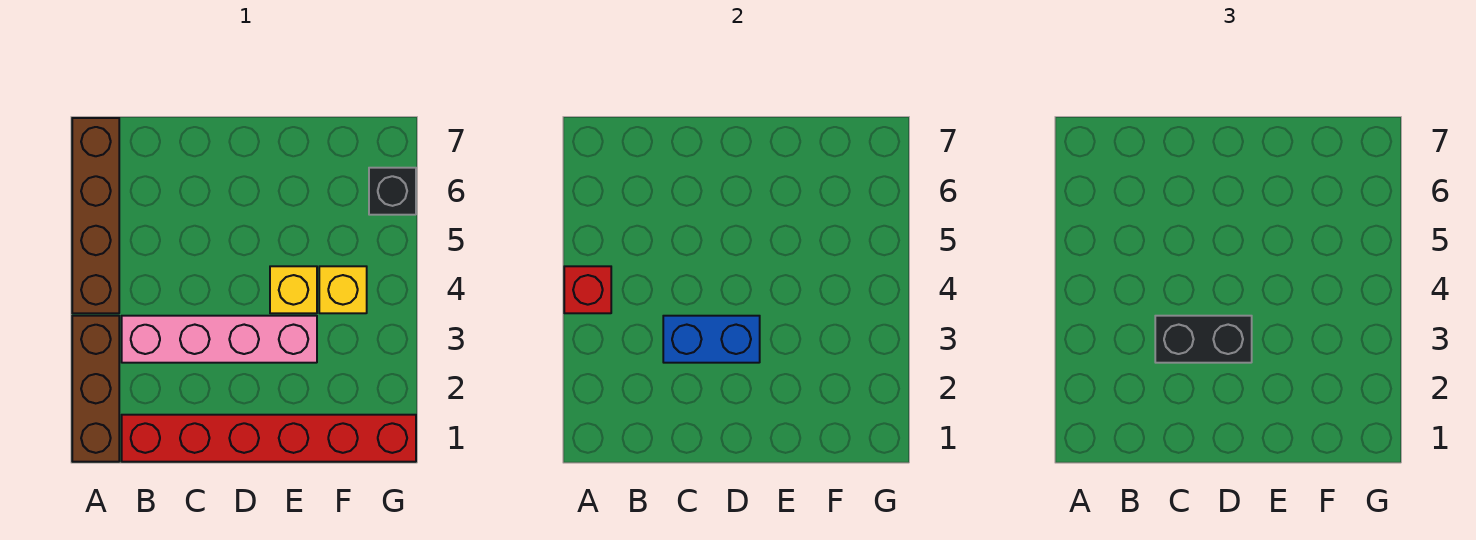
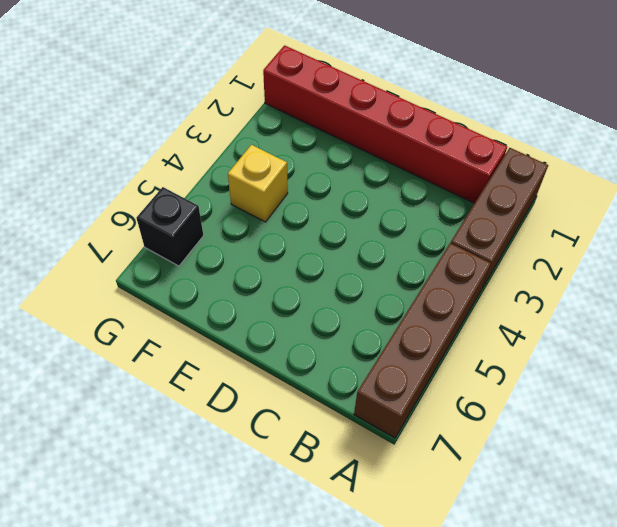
none -> pink brick B3:E3 level 1
none -> yellow brick E4 level 1

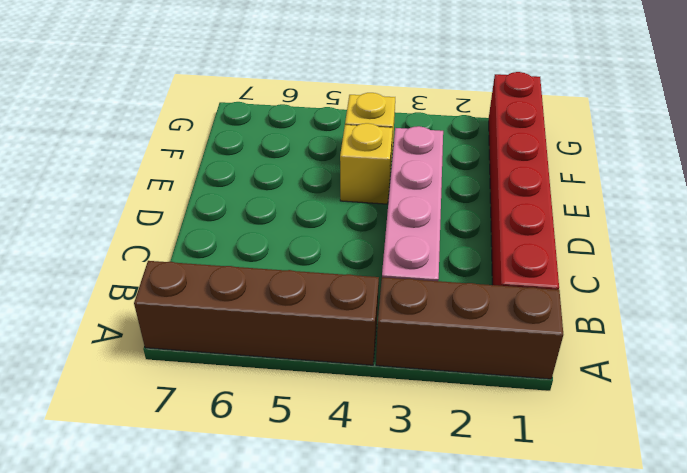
none -> black brick G6 level 1
none -> red brick A4 level 2

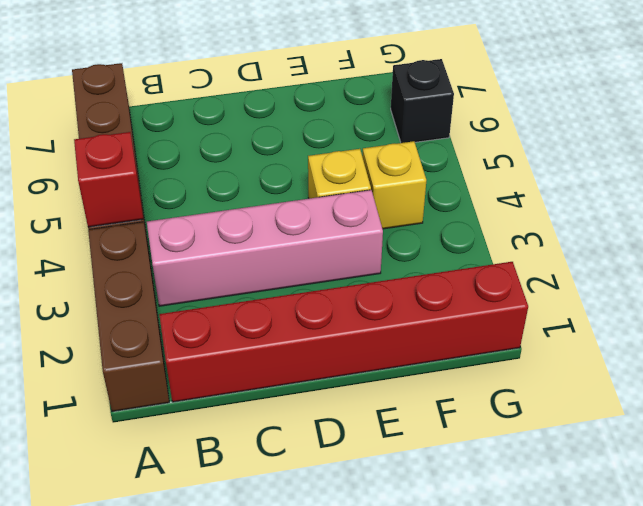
none -> blue brick C3:D3 level 2
none -> black brick C3:D3 level 3

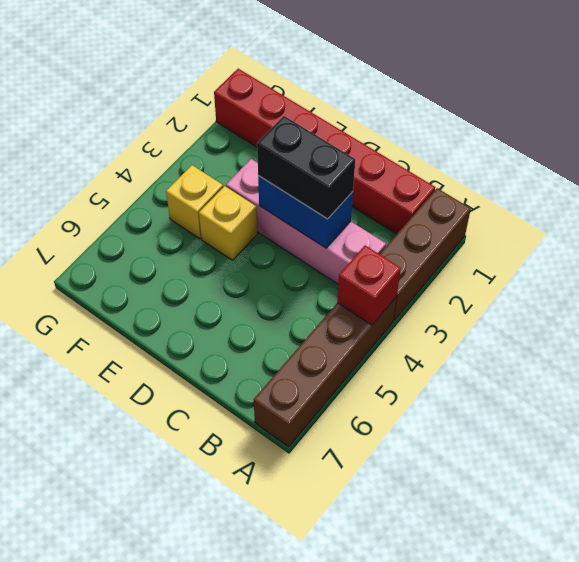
none -> black brick G6 level 1

